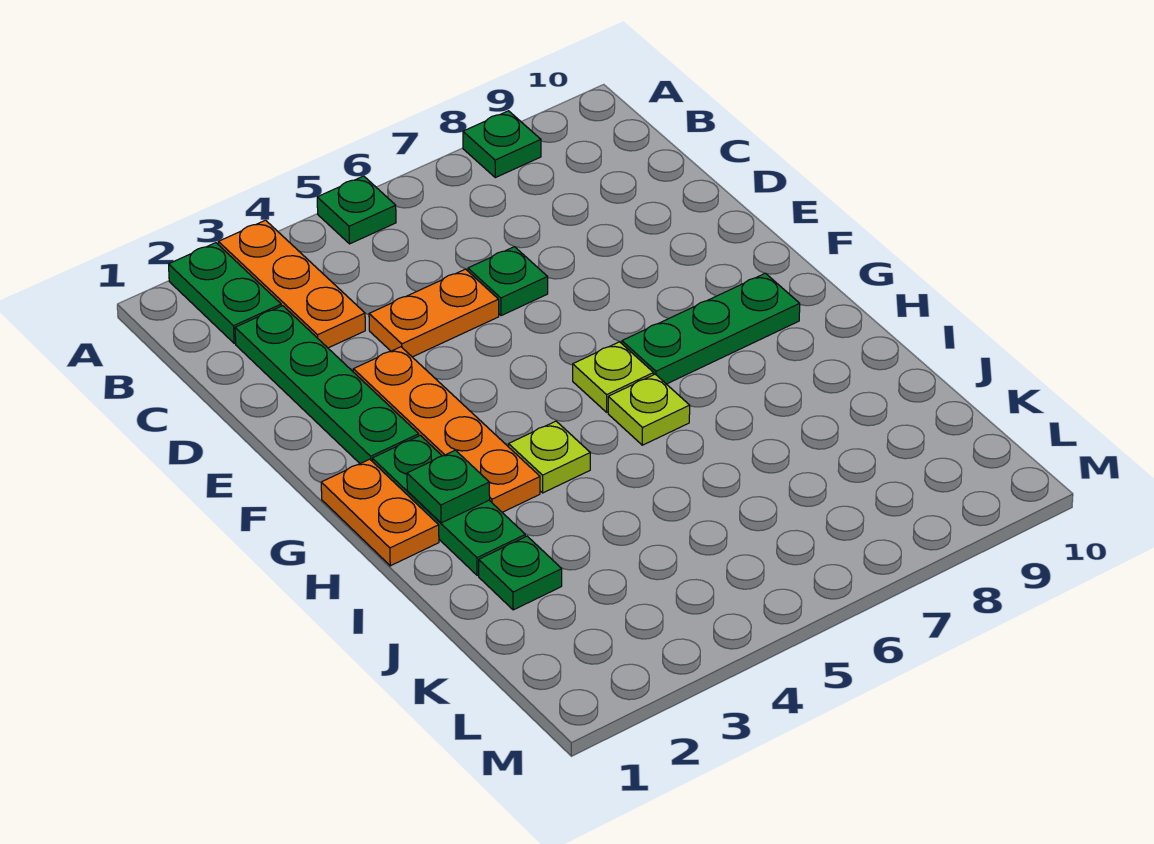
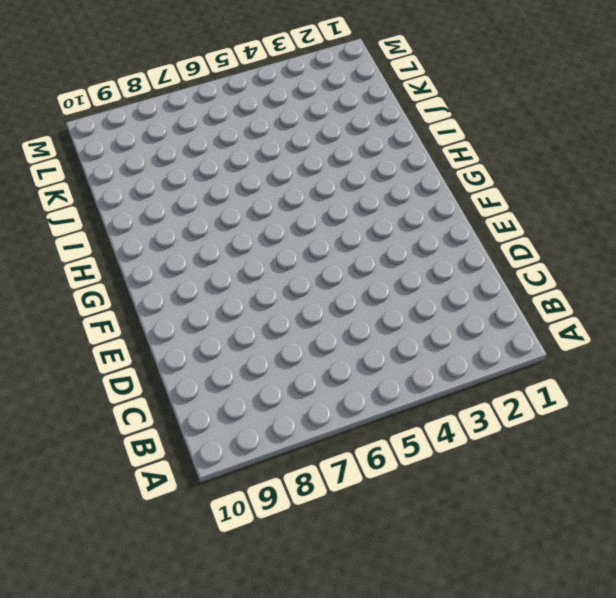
none -> green plate A2:B2 level 1
none -> orange plate A3:C3 level 1
none -> green plate A5 level 1

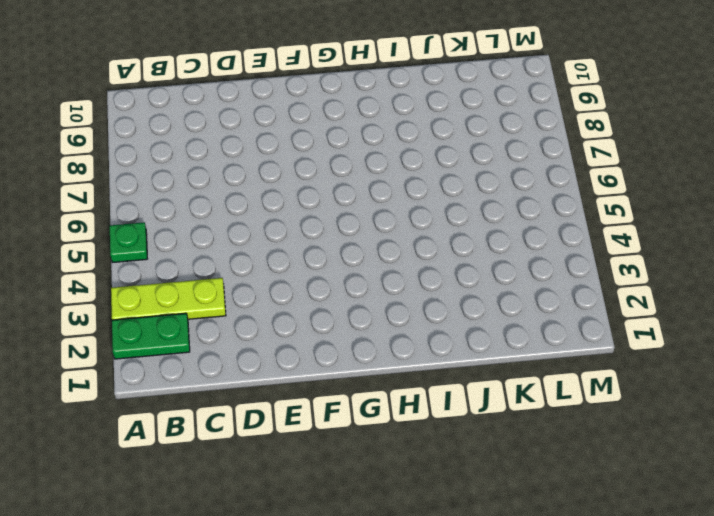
lime plate A3:C3 level 1 -> orange plate A3:C3 level 1
none -> green plate A8 level 1
none -> green plate C2:F2 level 1
none -> orange plate D4:D5 level 1

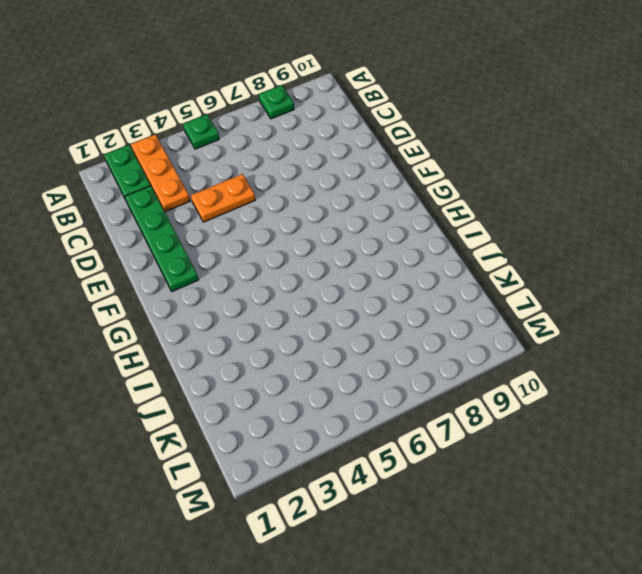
none -> green plate D6 level 1
none -> orange plate E3:H3 level 1
none -> orange plate G1:H1 level 1

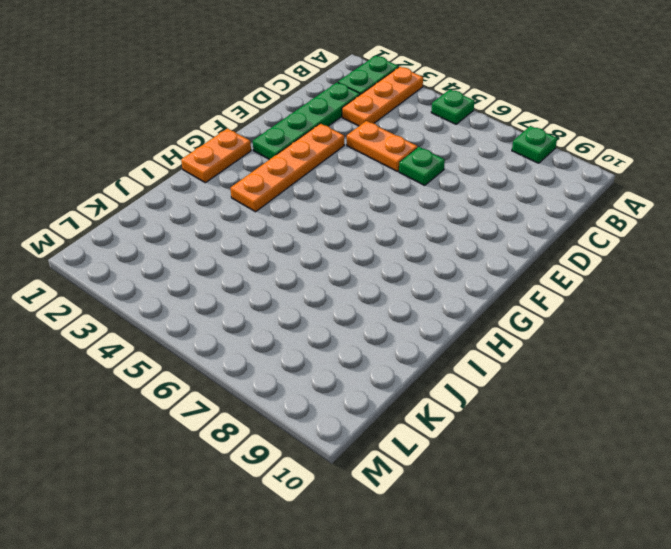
none -> green plate G2:I2 level 1
none -> lime plate G6 level 1
none -> green plate G7:G9 level 1

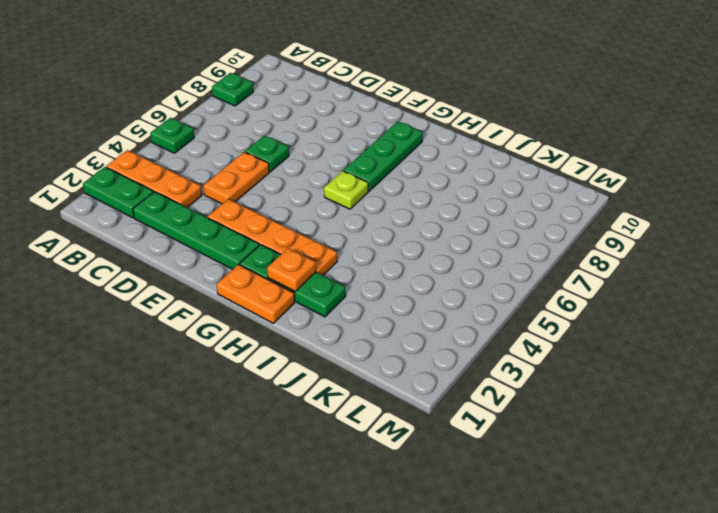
orange plate H2 level 2 -> green plate H2 level 2
none -> lime plate H4 level 1
none -> lime plate H6 level 1
none -> green plate J2 level 1

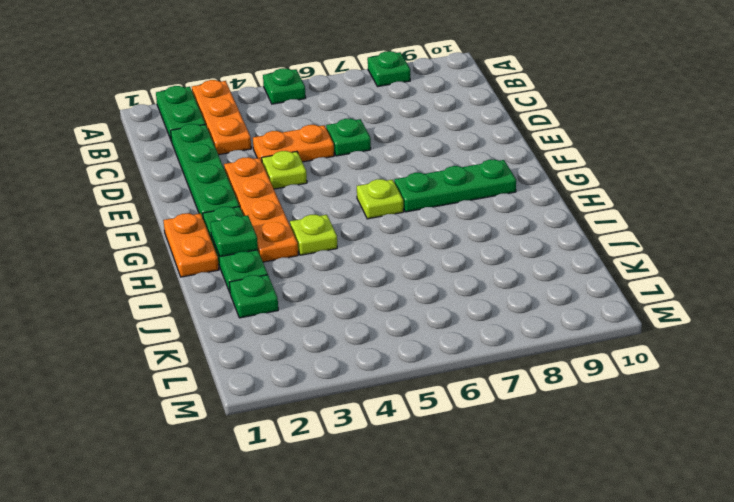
lime plate E4 level 1 -> lime plate H6 level 1

